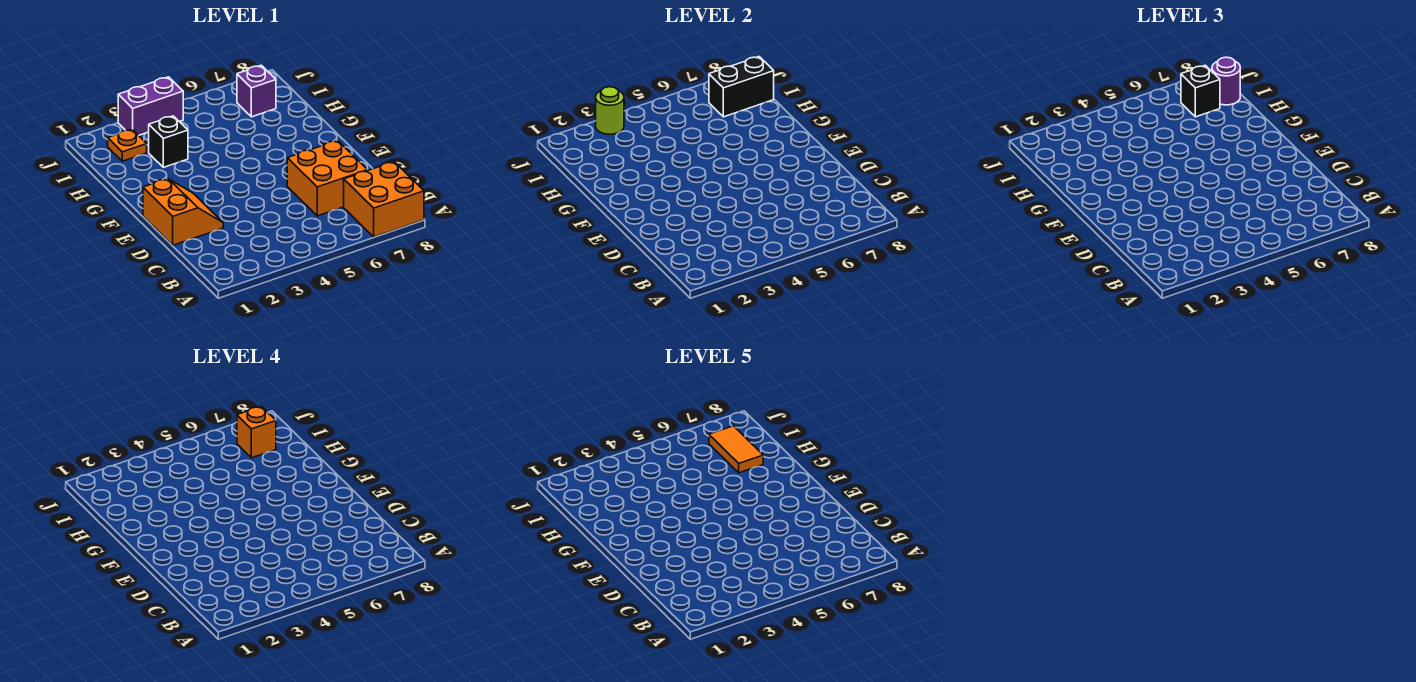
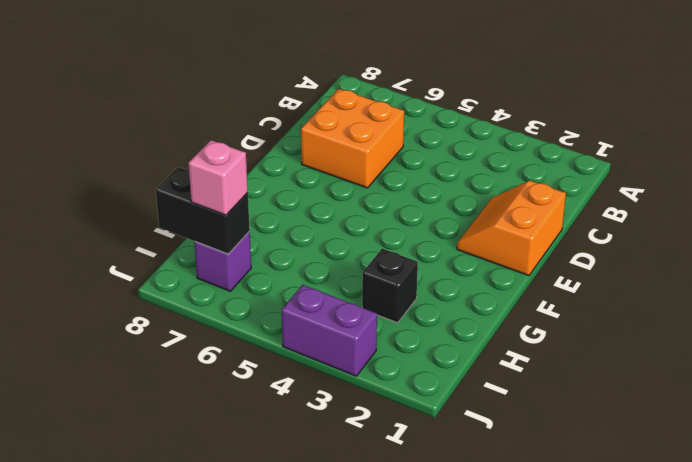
pink brick I7 level 3 -> black brick I7 level 3
none -> orange brick A7:B8 level 1
none -> orange plate I2 level 1
none -> lime round brick J3 level 2

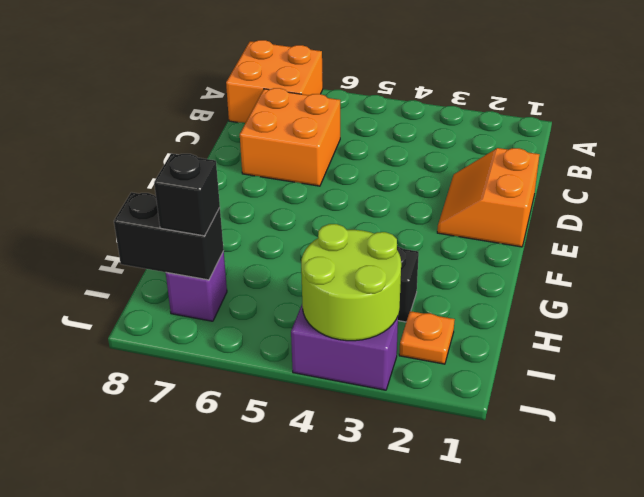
lime round brick I3:J4 level 2 -> lime round brick J3 level 2
none -> purple round brick I8 level 3
none -> orange brick I7 level 4
none -> orange tile H7:I7 level 5

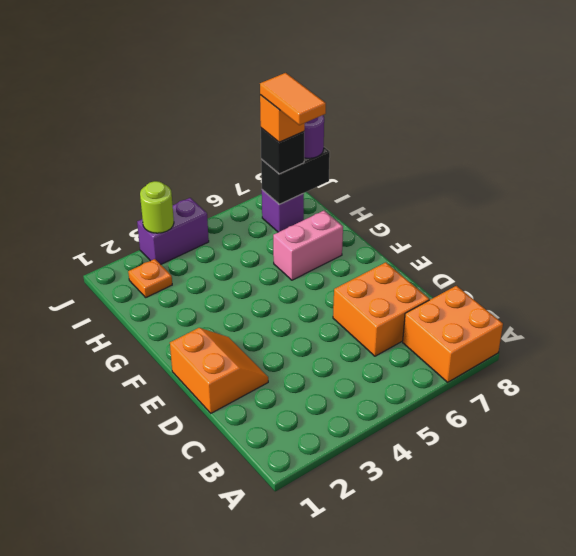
pink brick G6:G7 level 1 -> none
none -> black brick H3 level 1

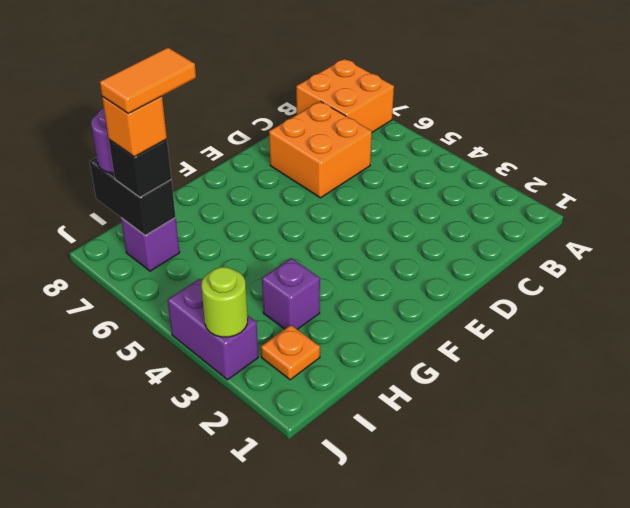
purple brick H3 level 1 -> black brick H3 level 1
none -> orange slope D1:E2 level 1 top 1

